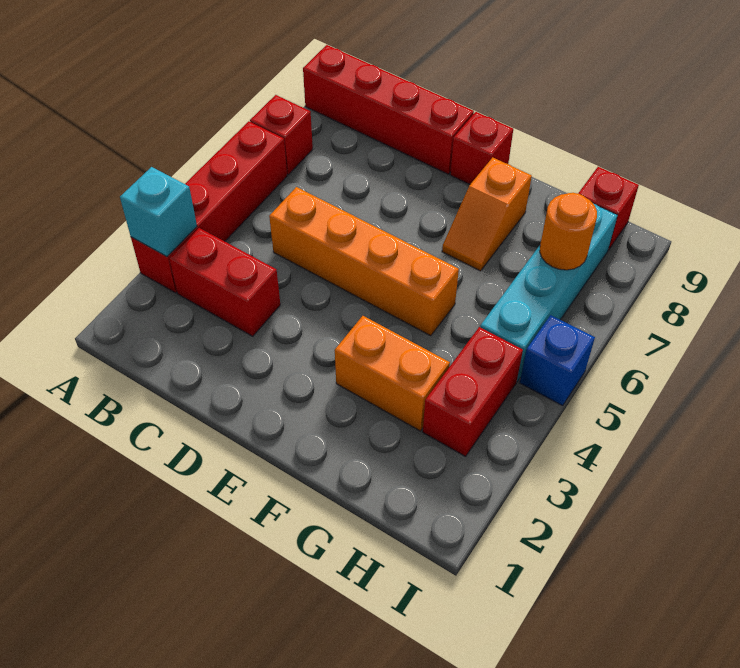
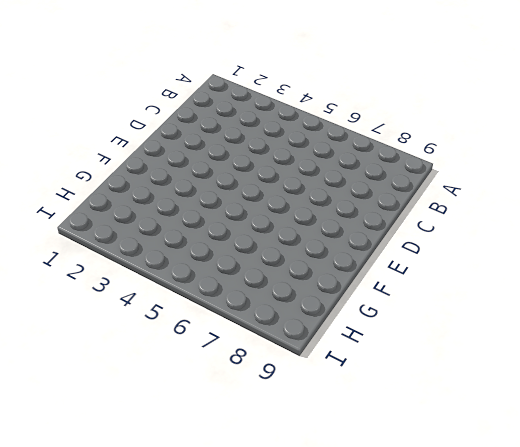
none -> red brick A3:A6 level 1
none -> red brick A7 level 1
none -> red brick A9:D9 level 1

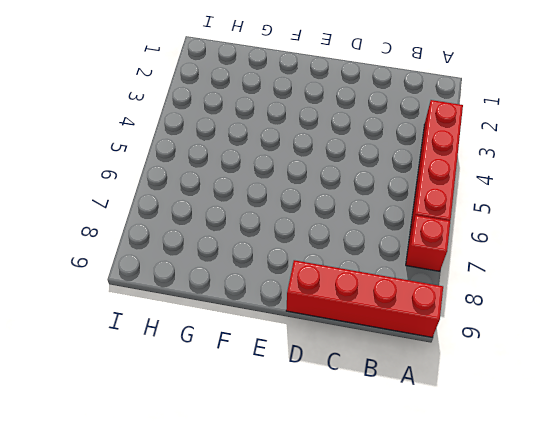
none -> red brick B3:C3 level 1
none -> orange brick C5:F5 level 1
none -> red brick E9 level 1

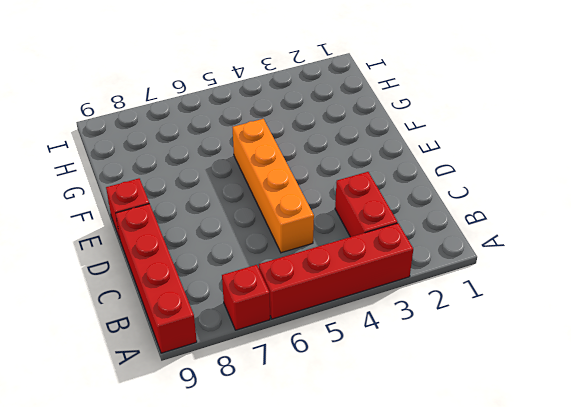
none -> orange brick F3:G3 level 1
none -> orange slope F7:F8 level 1 top 8
none -> red brick H3:H4 level 1

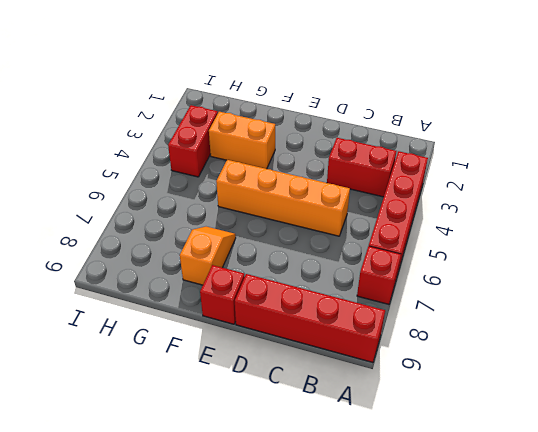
none -> cyan brick H5:H8 level 1
none -> red brick H9 level 1
none -> blue brick I5 level 1

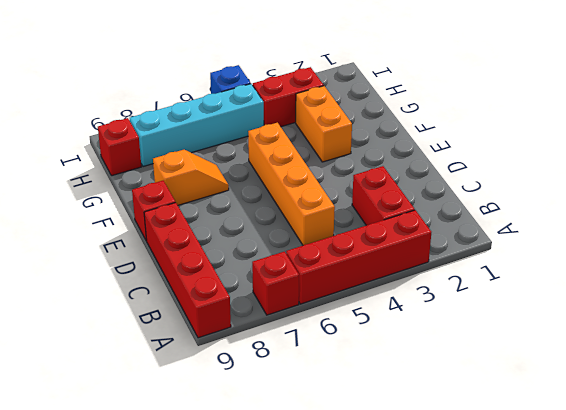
none -> cyan brick A3 level 2
none -> orange round brick H7 level 2

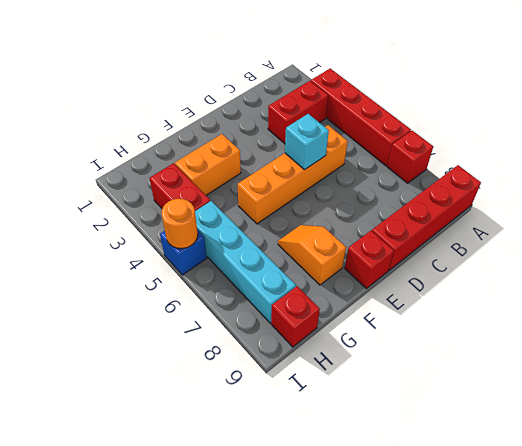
cyan brick D5 level 2 -> cyan brick A3 level 2
orange round brick I5 level 2 -> orange round brick H7 level 2

